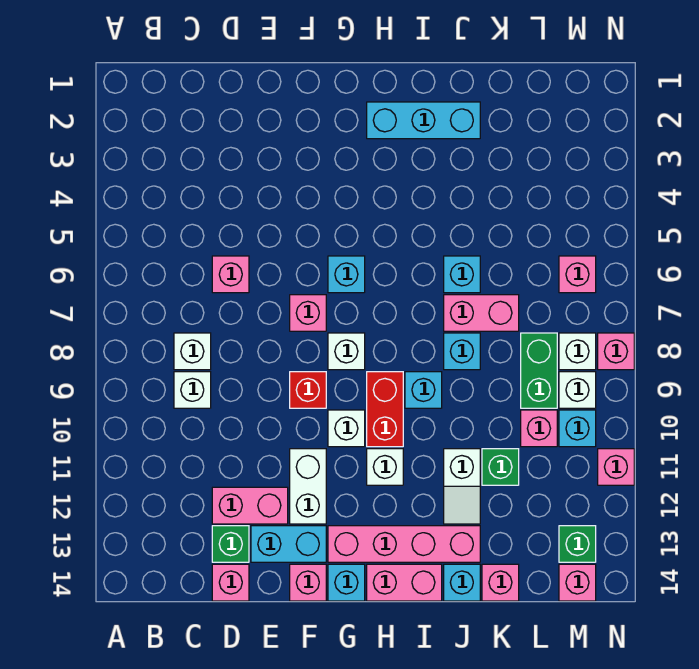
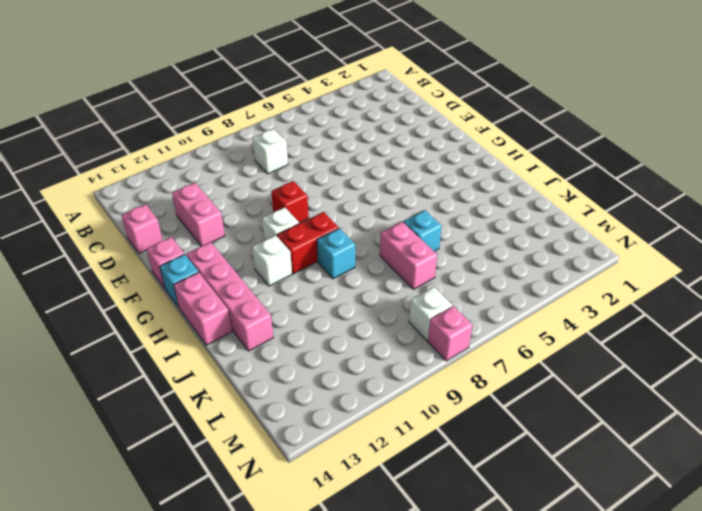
none -> white brick C9 level 1
none -> pink brick D6 level 1
none -> green brick D13 level 1
none -> cyan brick E13:F13 level 1

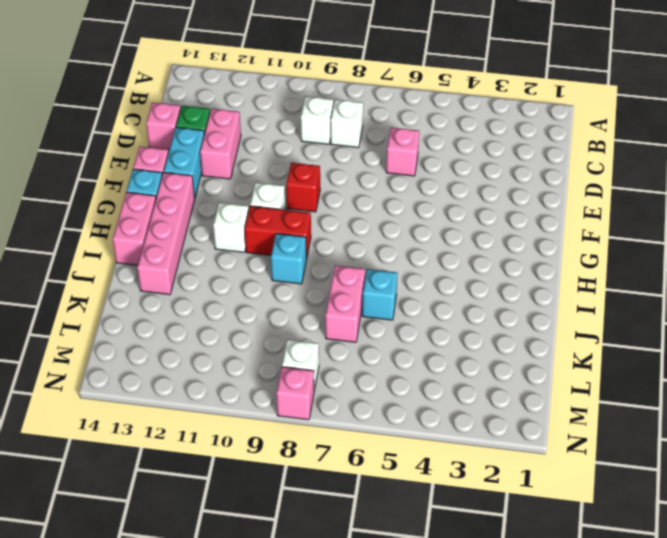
none -> pink brick F7 level 1
none -> white brick F11:F12 level 1
none -> cyan brick G6 level 1
none -> white brick G8 level 1

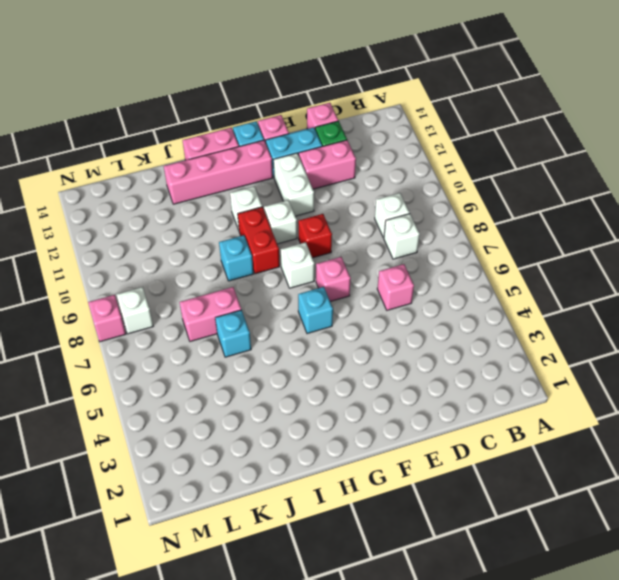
none -> cyan brick H2:J2 level 1
none -> cyan brick J8 level 1
none -> white slope J11:J12 level 1 top 11
none -> cyan brick J14 level 1

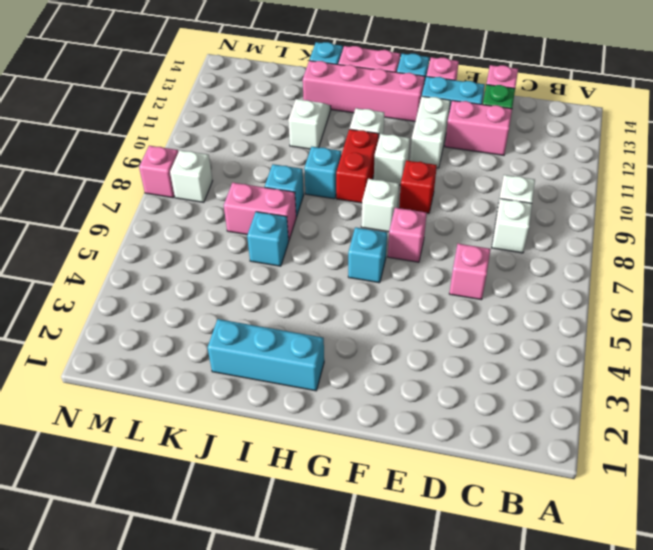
none -> green brick K11 level 1
none -> pink brick K14 level 1
none -> green brick L8:L9 level 1
none -> pink brick L10 level 1

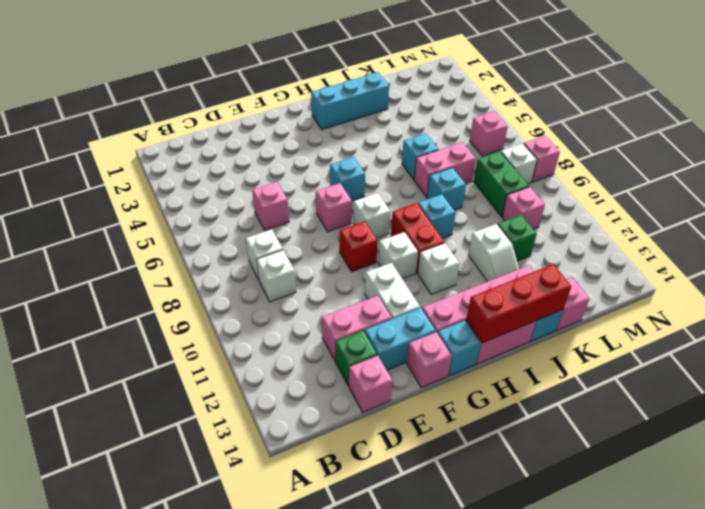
red brick H14:J14 level 2 -> none
none -> white brick M9 level 1
none -> cyan brick M10 level 1
none -> green brick M13 level 1
none -> pink brick M14 level 1

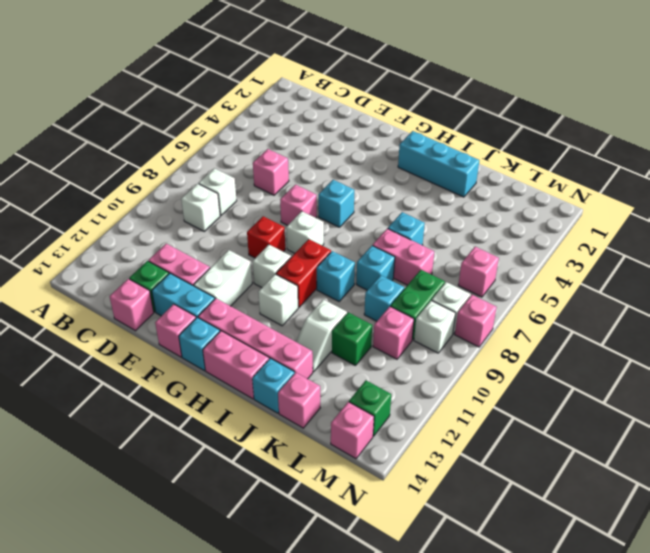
cyan brick K9 level 1 -> cyan brick M10 level 1
none -> pink brick N11 level 1

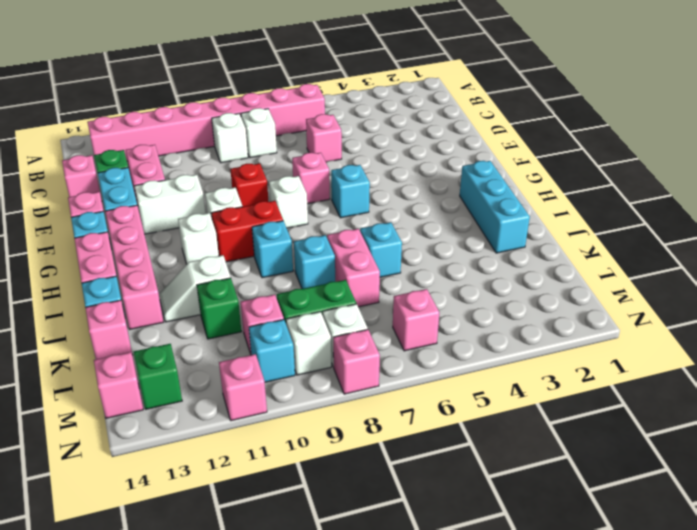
pink brick B6:B13 level 1 -> none

